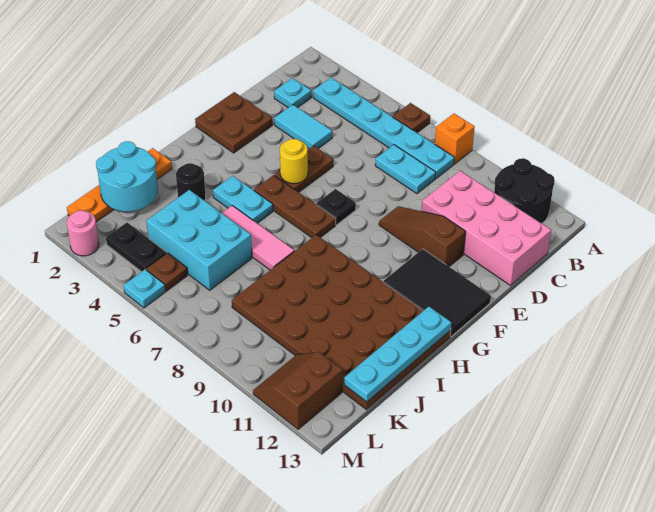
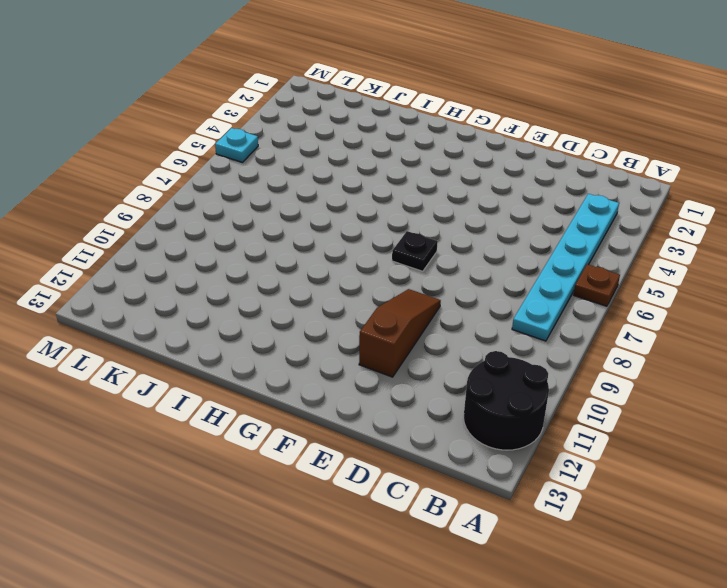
none -> orange brick A8 level 1
none -> cyan plate C2 level 1
none -> cyan plate C7:C8 level 1

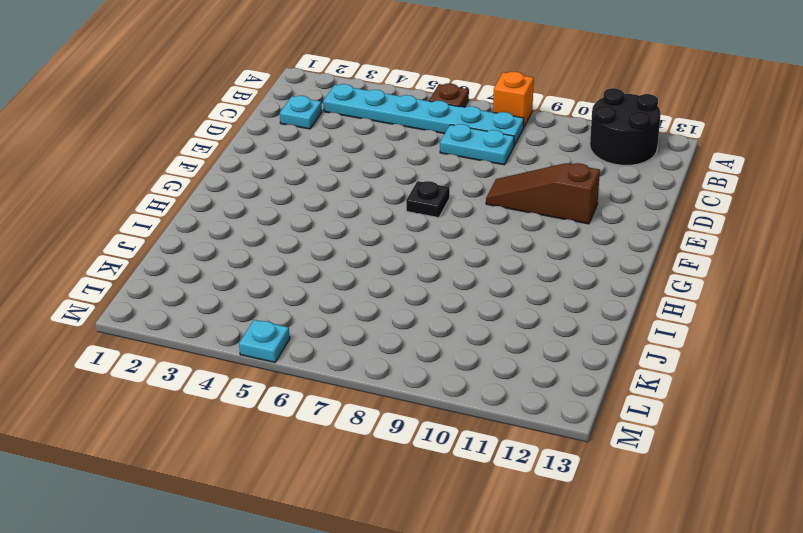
none -> pink brick C10:D13 level 1
none -> cyan tile D3:D4 level 1
none -> brown plate E1:F2 level 1

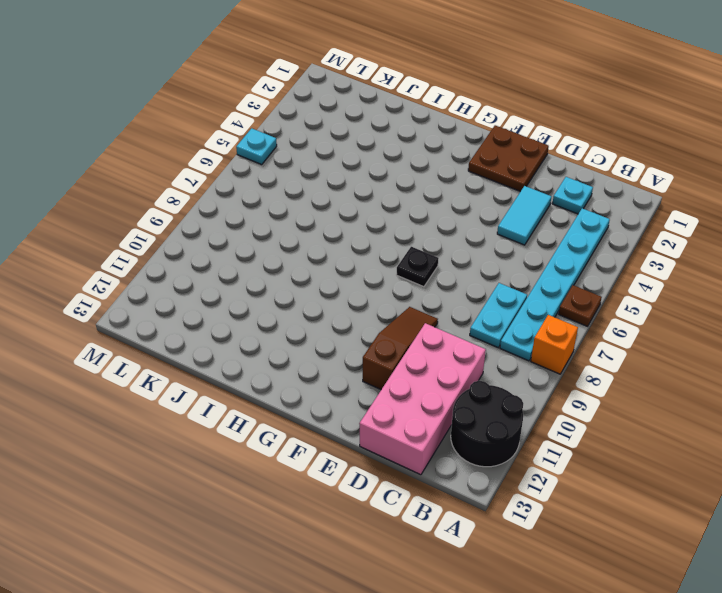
none -> brown plate E5:F5 level 1
none -> black tile F11:G13 level 1
none -> brown plate G5:G7 level 1

